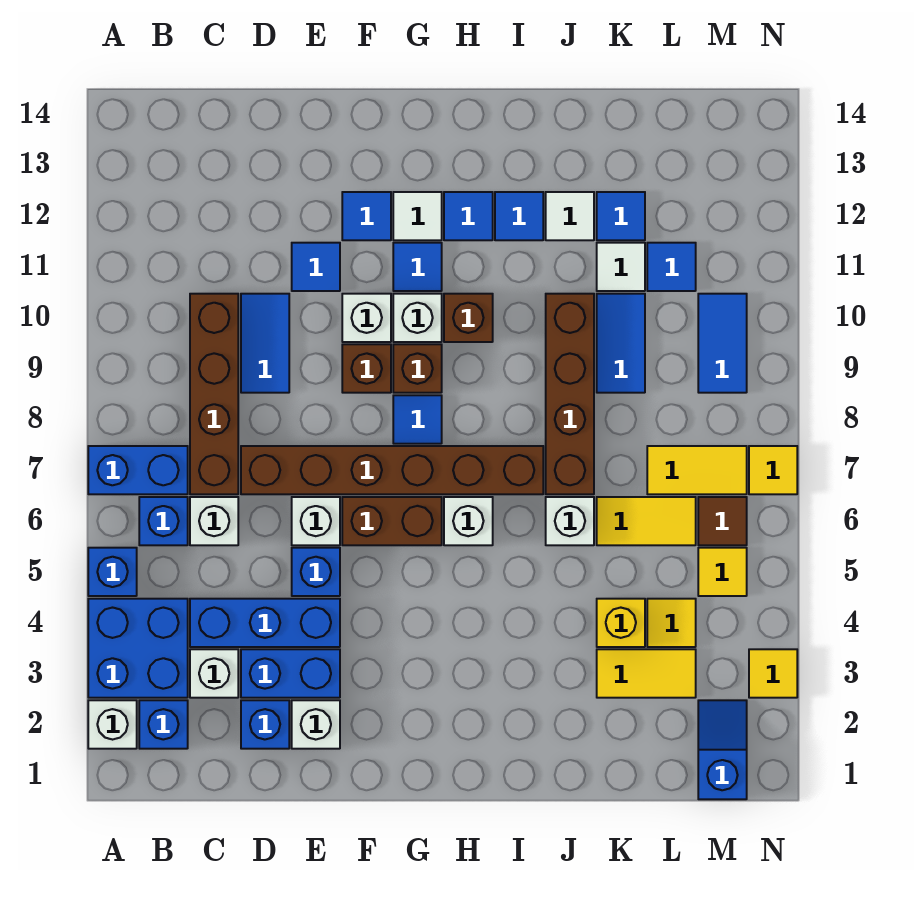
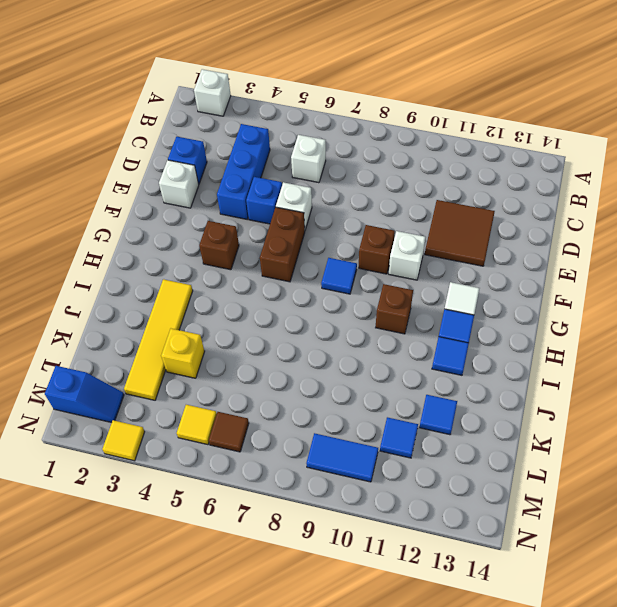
brown tile D11:E12 level 1 -> blue tile E11 level 1
brown brick G4 level 1 -> brown brick G9 level 1
yellow tile I3:L3 level 1 -> yellow tile K3:L3 level 1
none -> blue brick A3:B4 level 1
none -> blue brick A5 level 1
none -> blue brick A7:B7 level 1
none -> blue brick B2 level 1

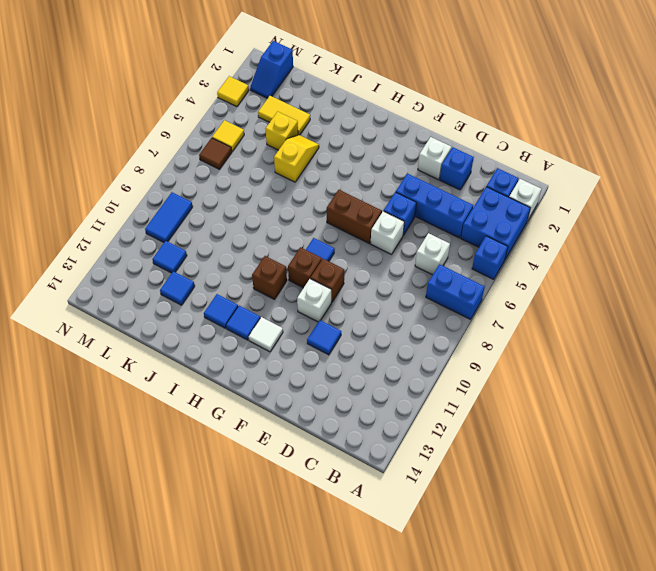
yellow slope J4:J5 level 1 top 5 -> none
none -> blue brick B6 level 1
none -> white brick C3 level 1
none -> brown brick C7:C10 level 1
none -> blue brick D3:E3 level 1

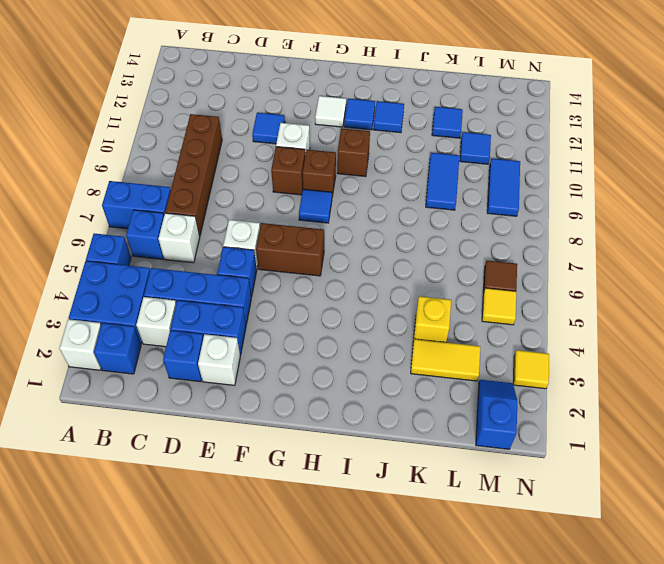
none -> brown brick D7:I7 level 1
none -> blue tile D9:D10 level 1
none -> blue tile F12 level 1
none -> white brick G10 level 1

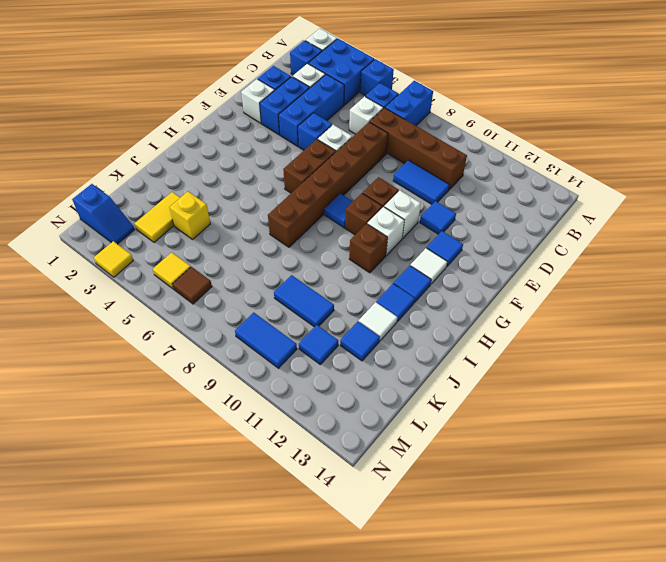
none -> blue tile G11 level 1
none -> white brick H6 level 1
none -> white brick J6 level 1
none -> brown brick J7:J10 level 1

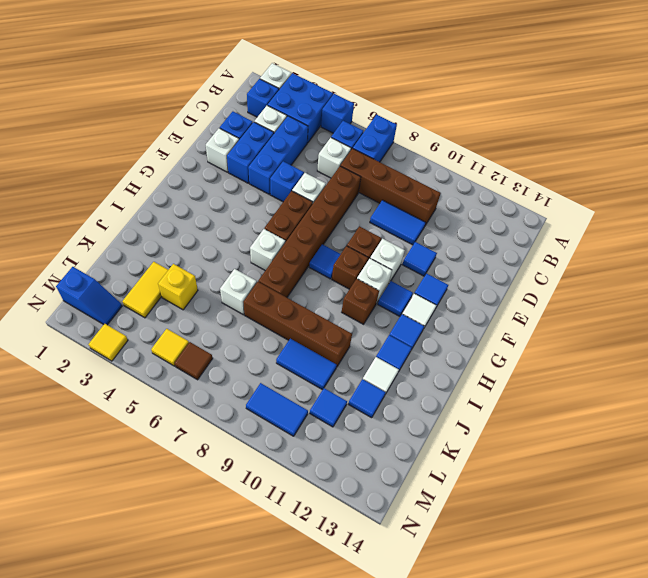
none -> yellow tile K6:L6 level 1
none -> white tile K11 level 1
none -> yellow tile L4 level 1
none -> yellow tile L7:M7 level 1

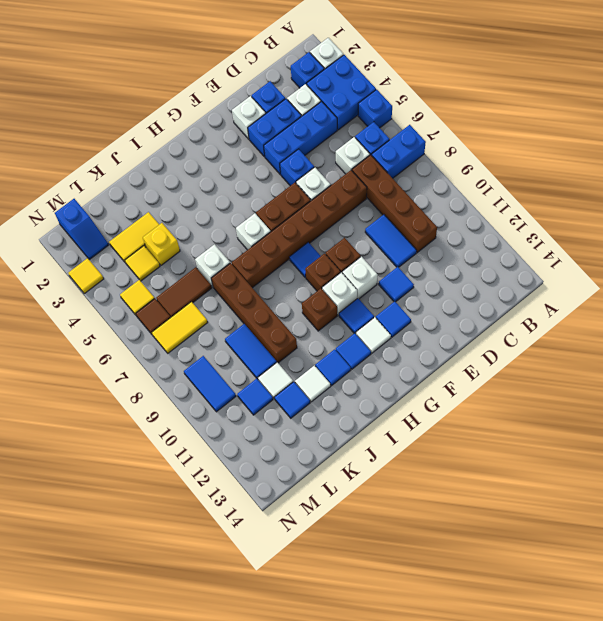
brown tile K6:L6 level 1 -> yellow tile K6:L6 level 1
none -> yellow tile N7 level 1

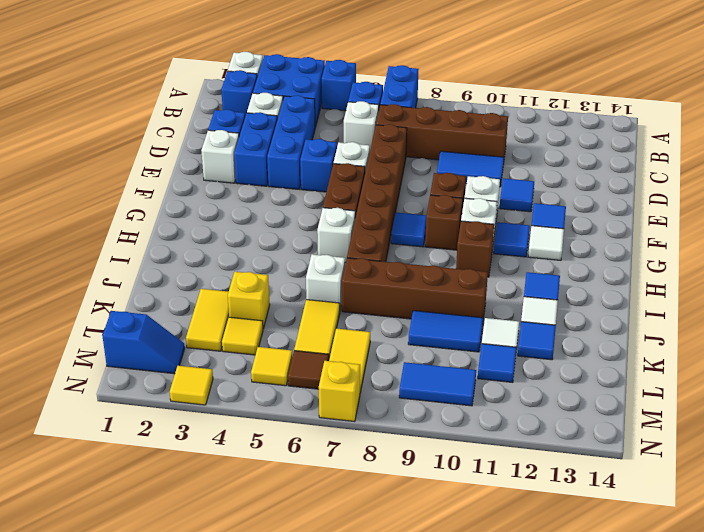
yellow brick N7 level 1 -> yellow tile N7 level 1
none -> blue tile H12 level 1

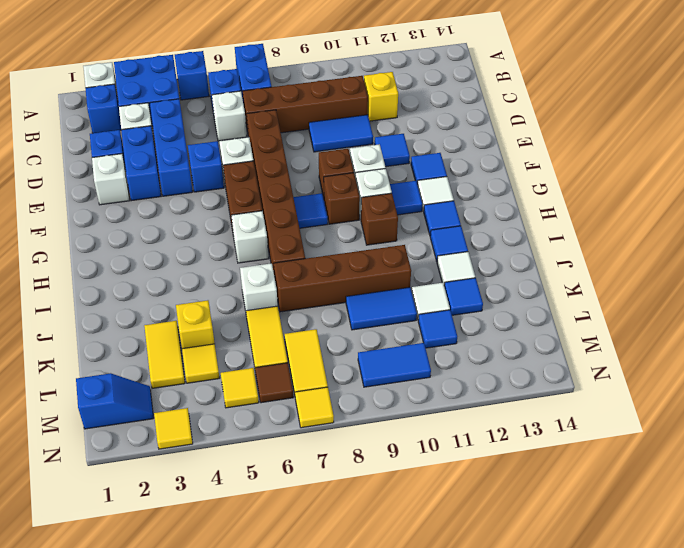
yellow brick C11 level 1 -> none

